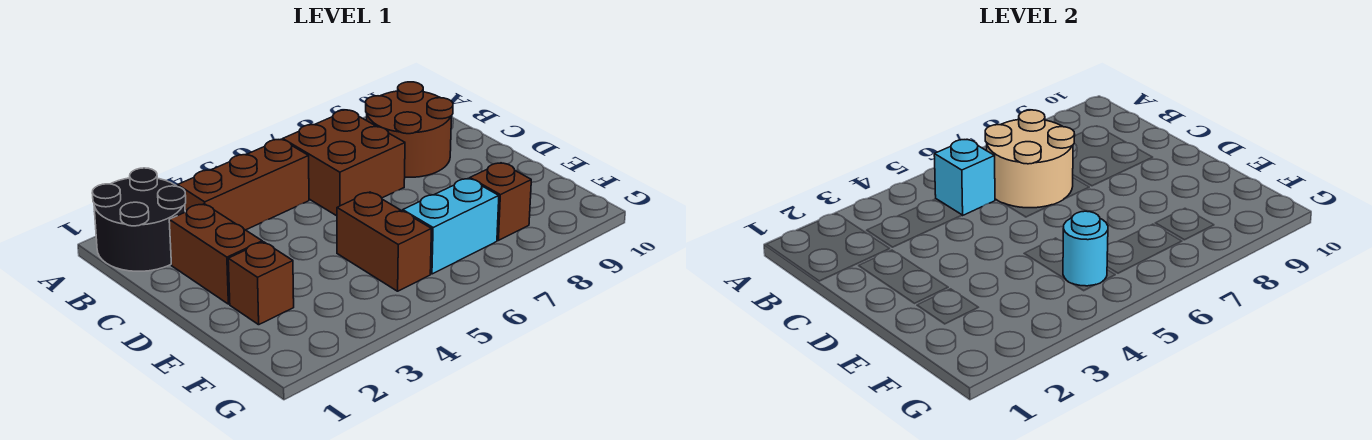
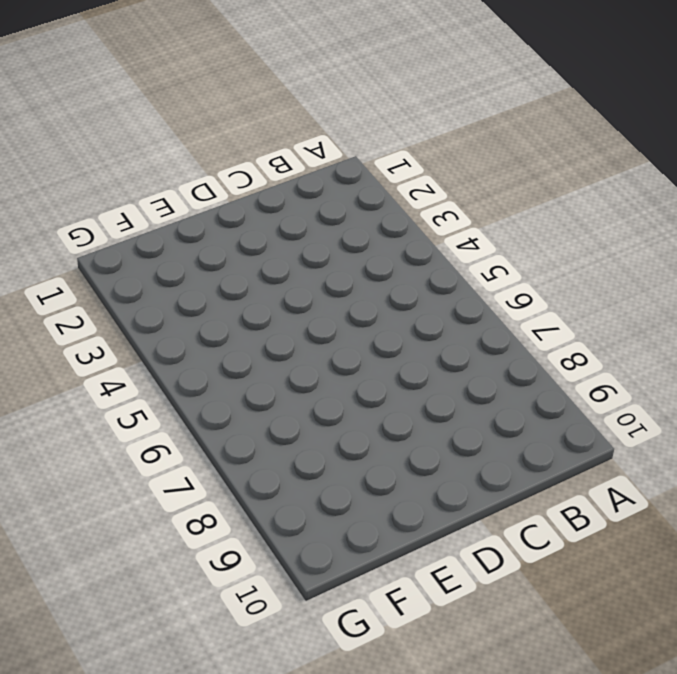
none -> black round brick A1:B2 level 1
none -> brown brick B3:B5 level 1
none -> brown brick B6:C7 level 1

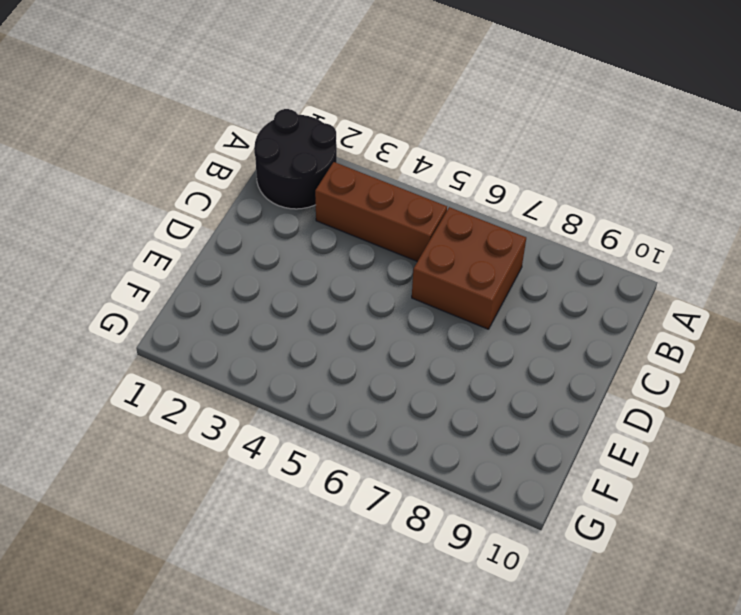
none -> brown round brick B8:C9 level 1
none -> brown brick C2:D2 level 1
none -> brown brick E2 level 1

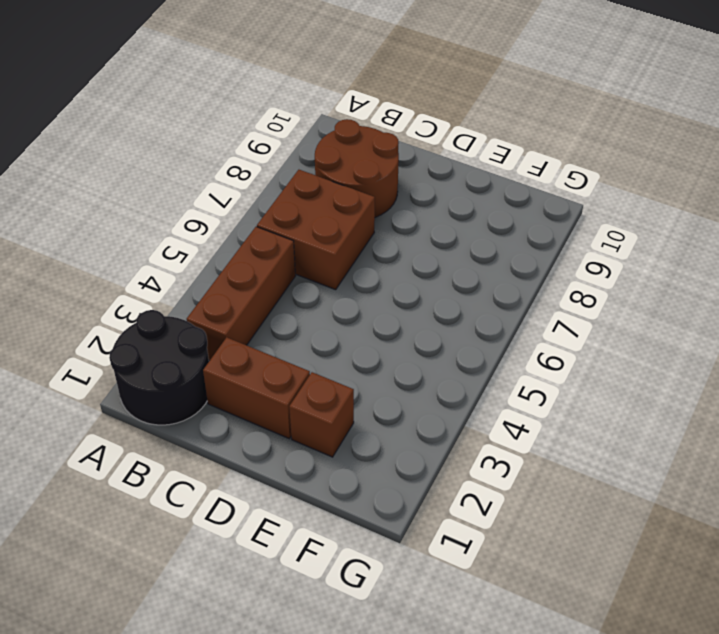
none -> brown brick E5:F5 level 1
none -> cyan brick F6:F7 level 1
none -> brown brick F8 level 1

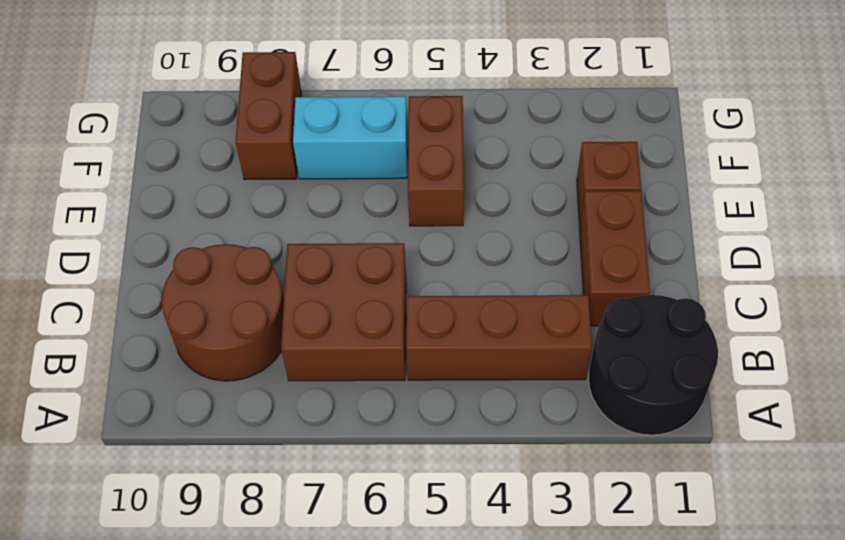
brown brick F8:G8 level 1 -> brown brick F8 level 1
none -> cyan brick B5 level 2
none -> tan round brick B6:C7 level 2
none -> cyan round brick F5 level 2

